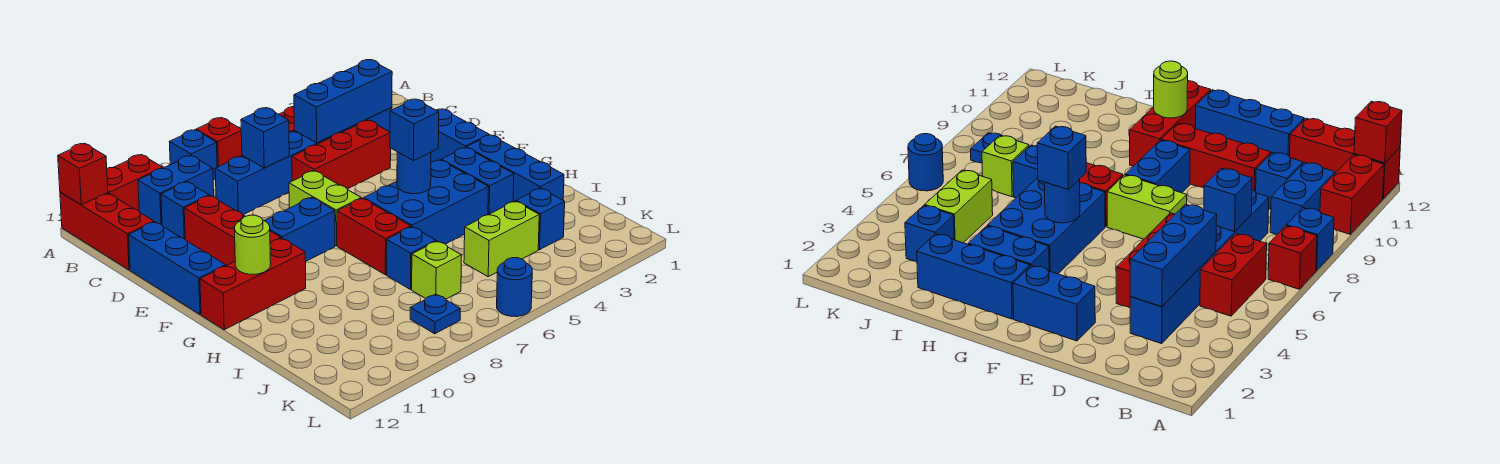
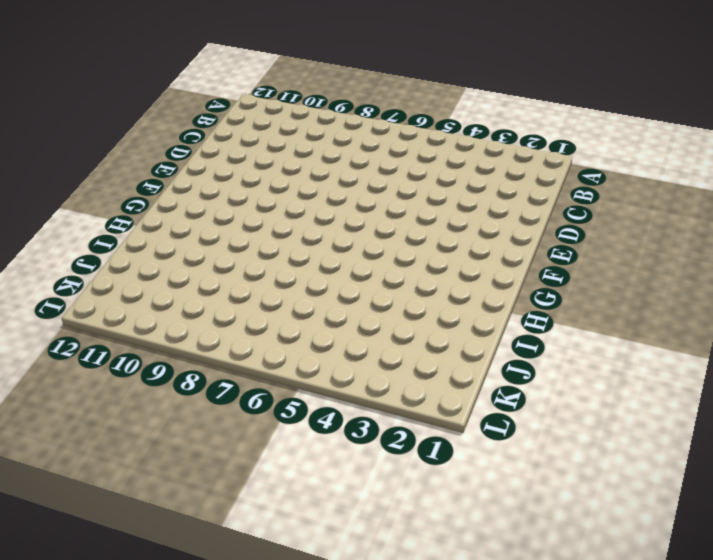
none -> red brick A7 level 1
none -> blue brick A8 level 1
none -> red brick A10:A11 level 1
none -> red brick A12:C12 level 1

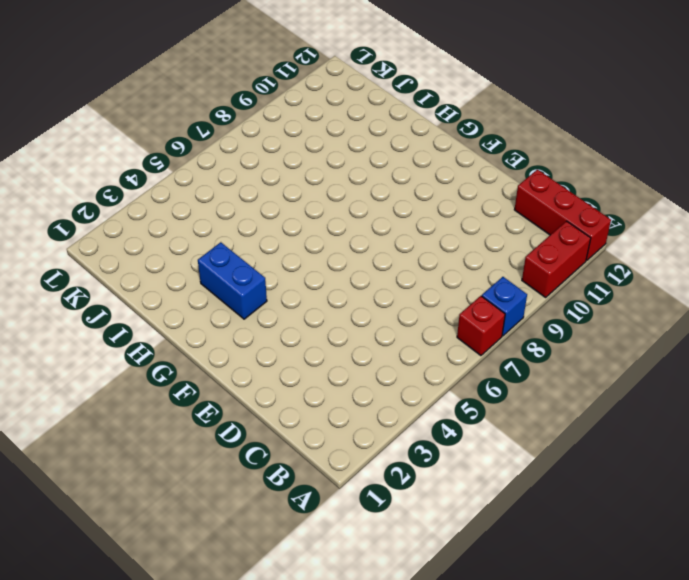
none -> red brick B5:B6 level 1
none -> blue brick B9:B10 level 1
none -> blue brick C3:C8 level 1
none -> blue brick C10 level 1

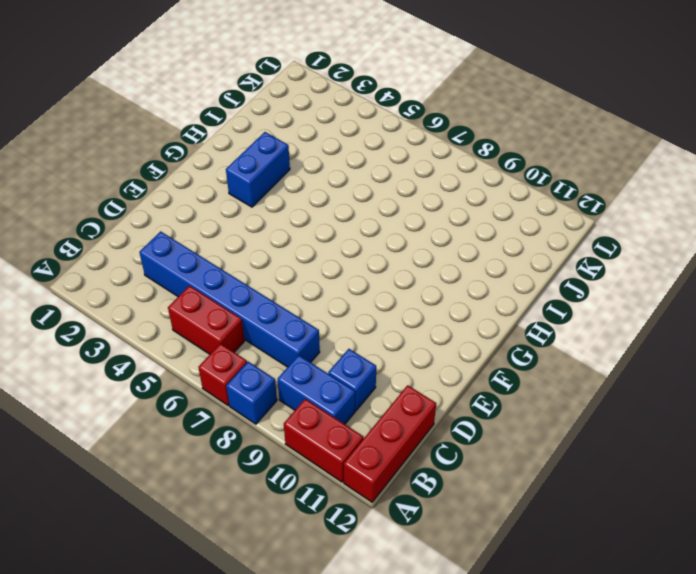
none -> red brick D4:D6 level 1
none -> red brick D10:F10 level 1
none -> blue brick D12:F12 level 1
none -> blue brick E2:F2 level 1

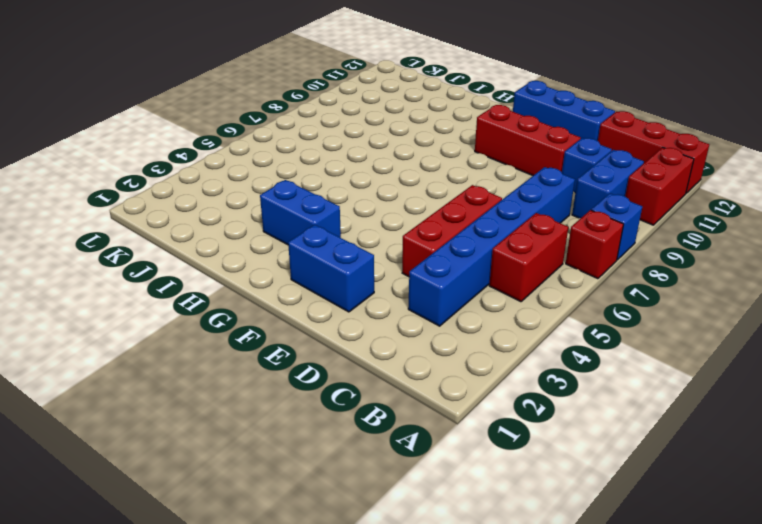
none -> lime brick E7:F7 level 1
none -> blue brick F8:F9 level 1
none -> blue brick G2:I2 level 1
none -> blue brick G4:H6 level 1

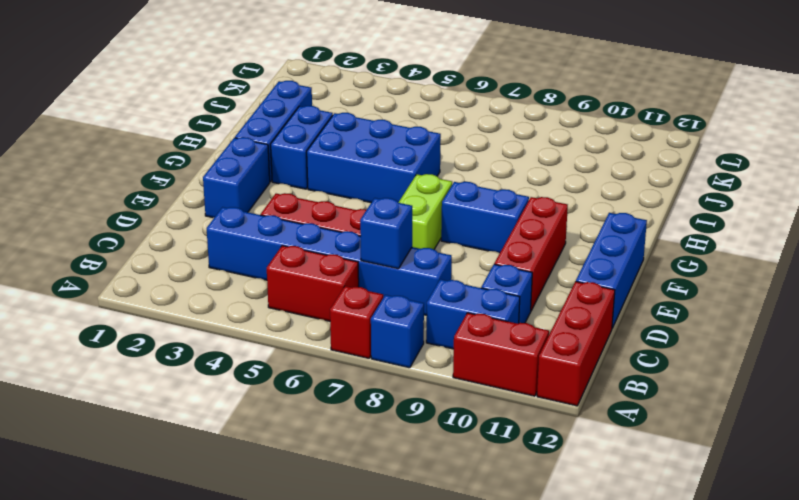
none -> red brick G7:H7 level 1
none -> red brick G10:G12 level 1
none -> blue brick I7 level 1
none -> blue brick J3 level 1

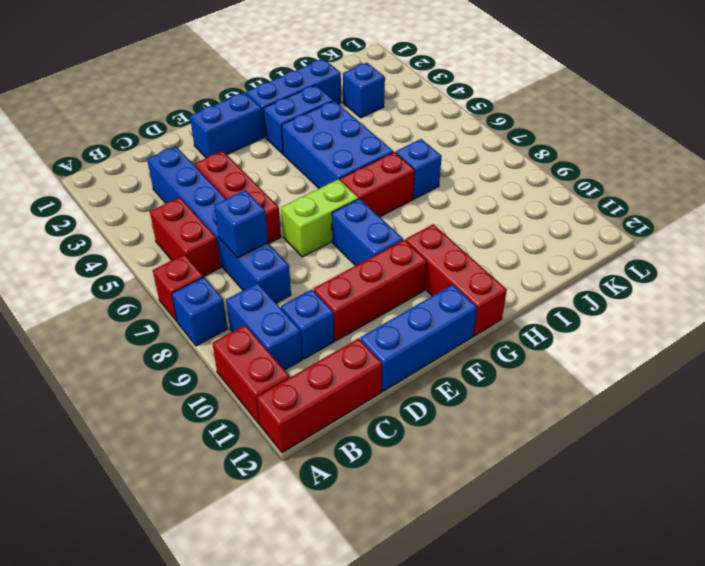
none -> lime brick J4:J5 level 1
none -> lime brick J7 level 1
none -> blue plate K8 level 1
none -> blue round brick L6 level 1

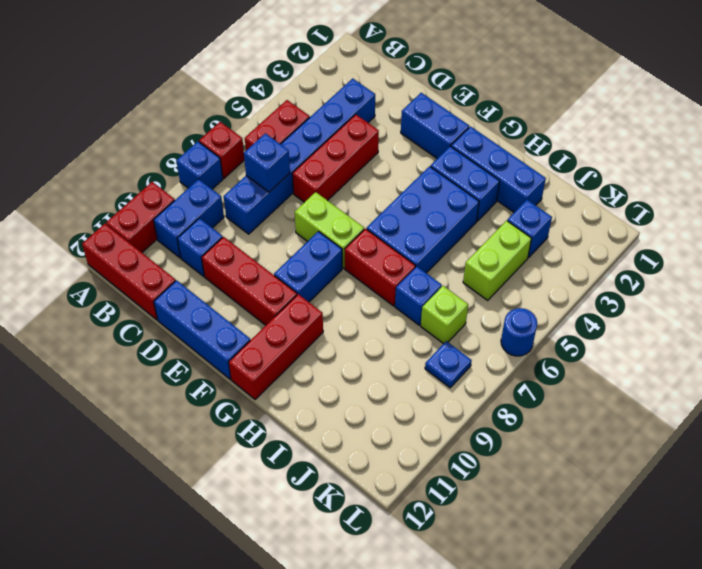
none -> red brick A12 level 2
none -> blue brick C3:C5 level 2
none -> blue round brick G5 level 2
none -> lime round brick G11 level 2

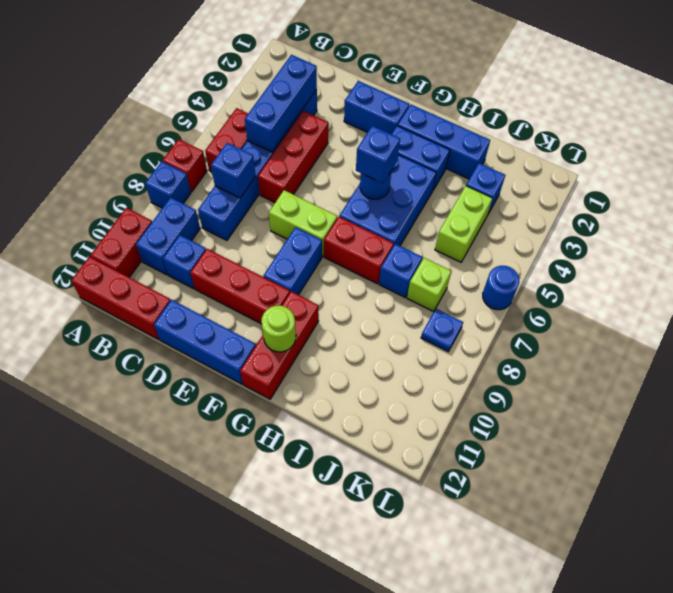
none -> red brick A12 level 2

